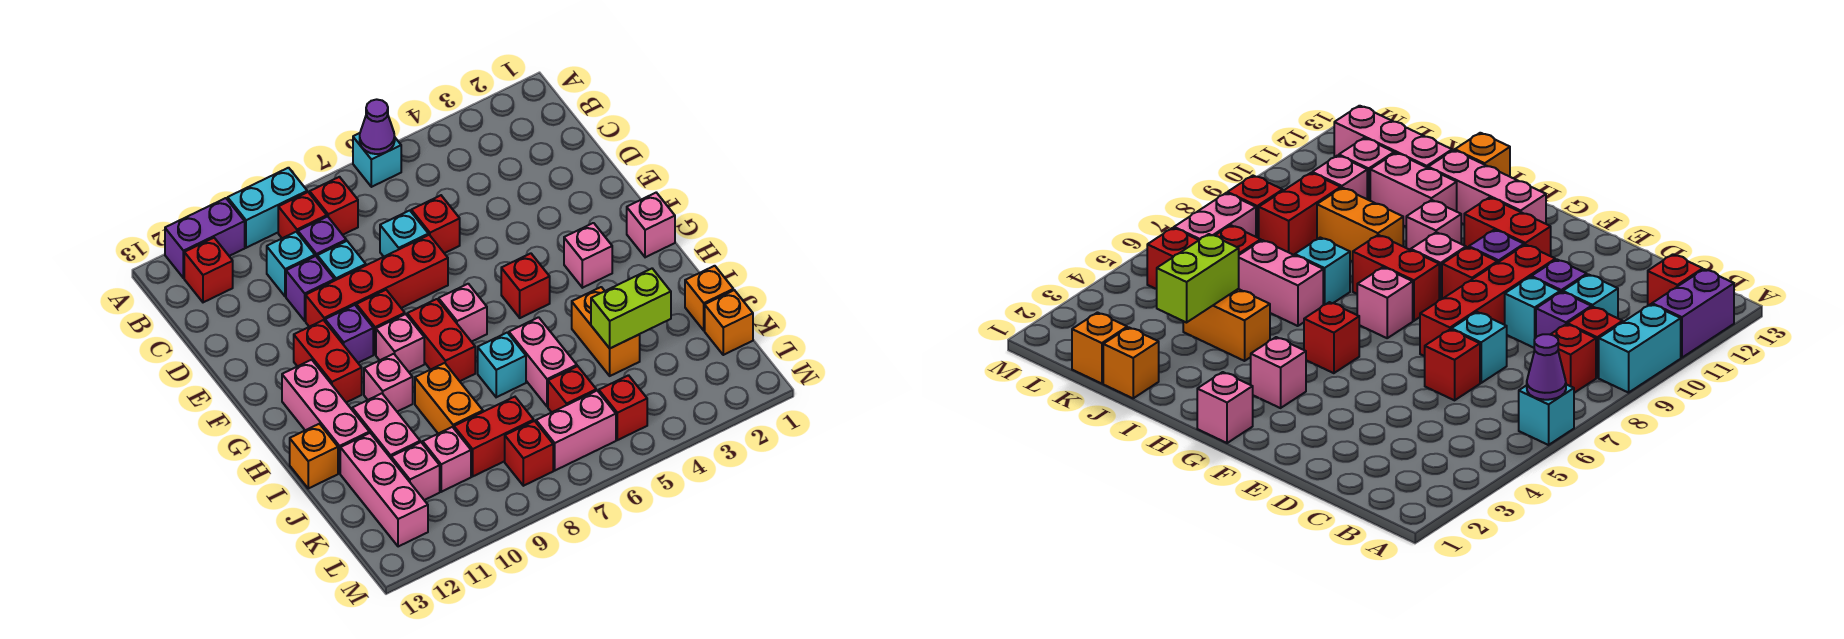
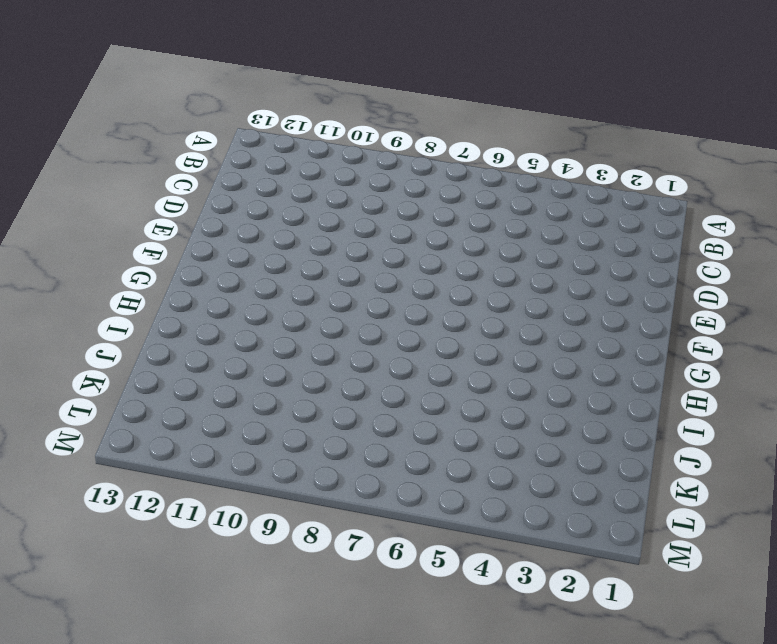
none -> cyan brick A6 level 1
none -> cyan brick A9:A10 level 1
none -> purple brick A11:A12 level 1
none -> red brick B8 level 1

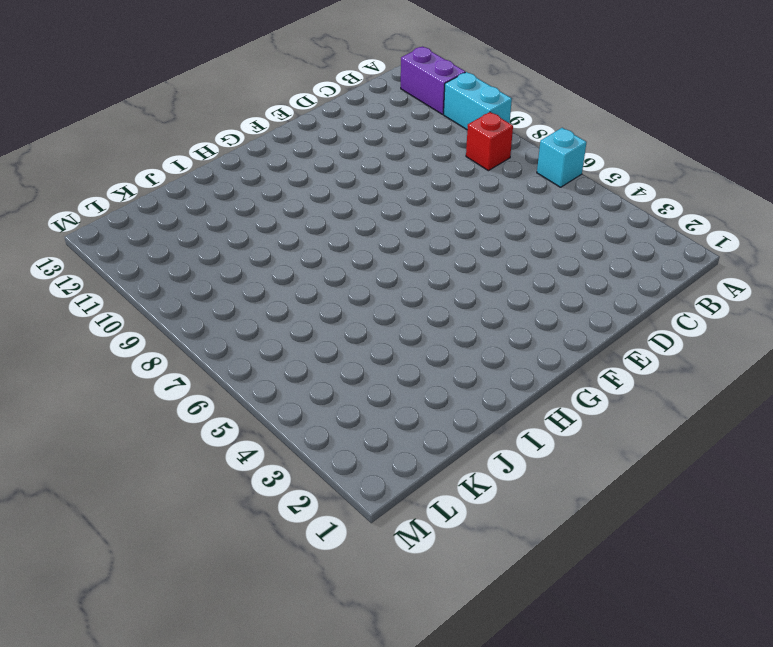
none -> red brick B9 level 1
none -> red brick B12 level 1
none -> purple brick C9 level 1
none -> cyan brick C10 level 1

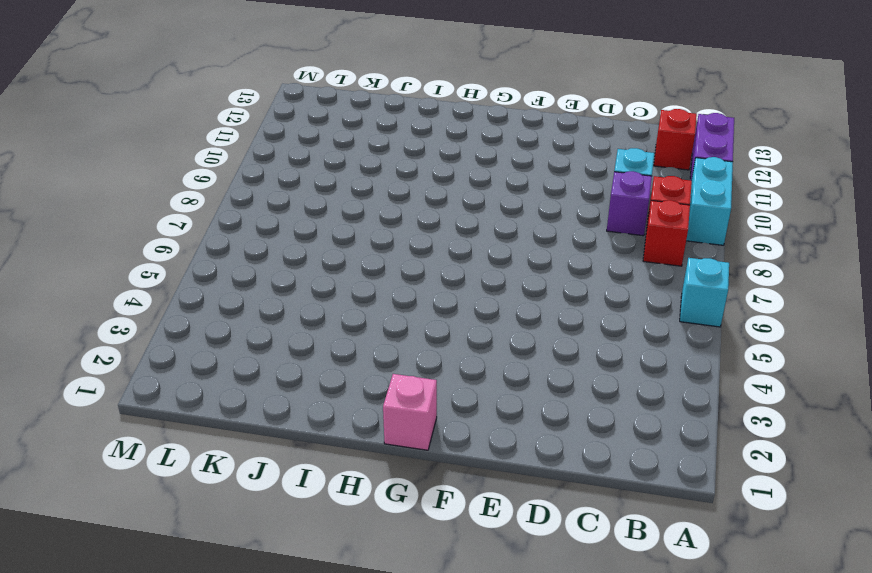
none -> red brick D6 level 1
none -> cyan brick D7 level 1
none -> cyan brick D9 level 1
none -> purple brick D10 level 1

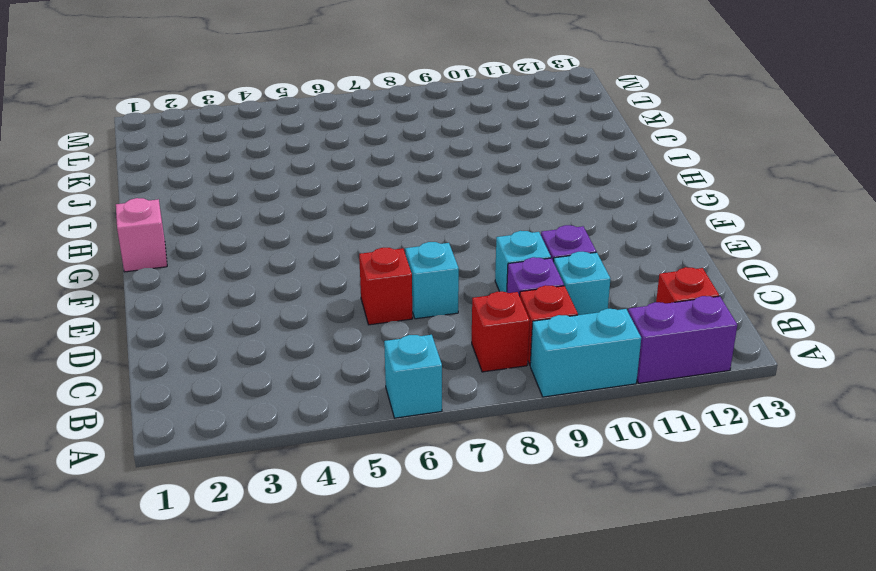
none -> red brick E7:E10 level 1
none -> red brick F9 level 1
none -> purple brick F10 level 1
none -> red brick F11:G11 level 1

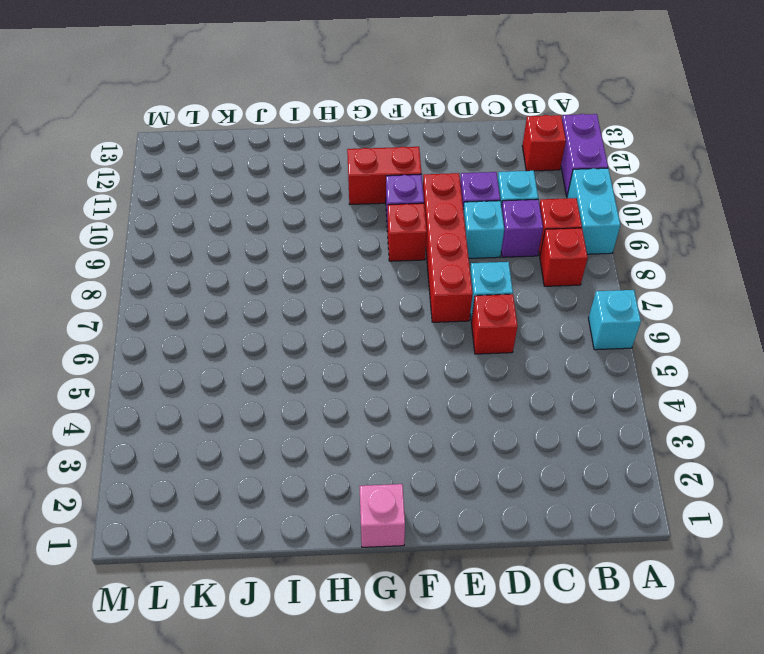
none -> pink brick G3 level 1
none -> red brick G5 level 1
none -> pink brick G7 level 1
none -> red brick G8:H8 level 1

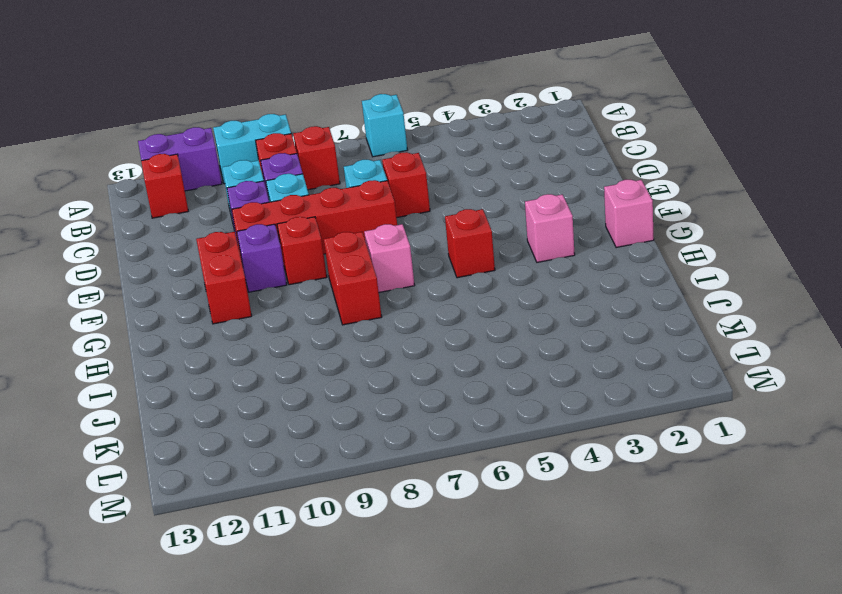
none -> pink brick G9 level 1
none -> pink brick G12:I12 level 1
none -> pink brick H10 level 1
none -> orange brick I4:J4 level 1

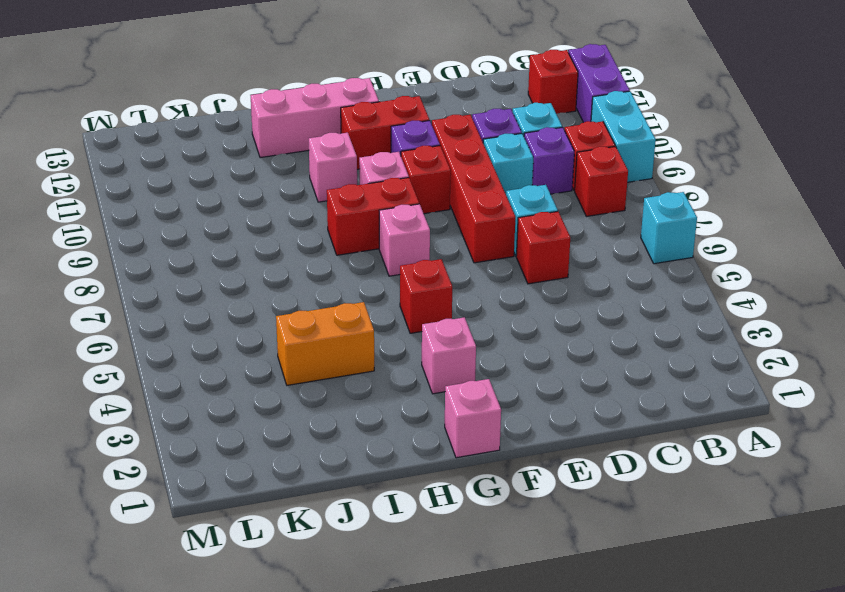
none -> pink brick I6:J6 level 1
none -> cyan brick I7 level 1
none -> orange brick I9:J9 level 1
none -> pink brick I11:J11 level 1

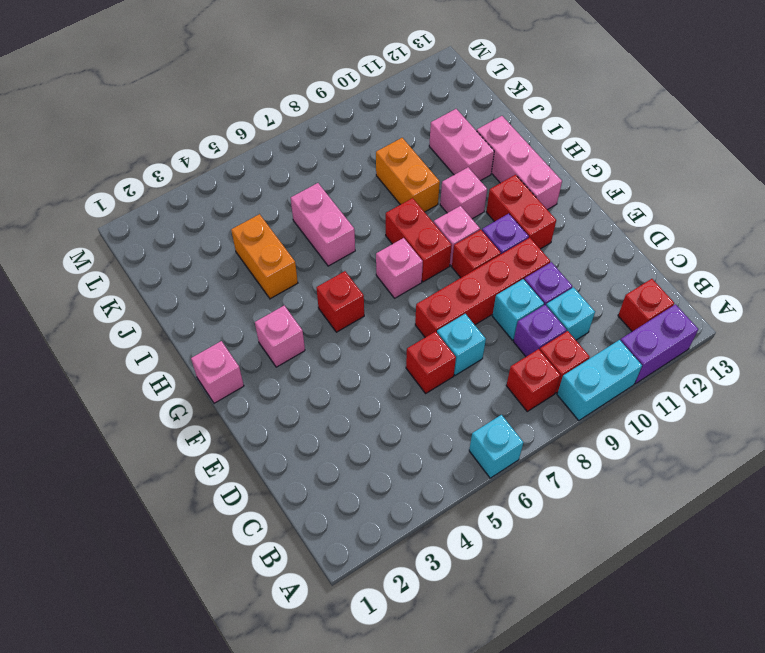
none -> cyan brick I7 level 1
none -> orange brick I13 level 1
none -> orange brick J1 level 1
none -> pink brick J12:L12 level 1

